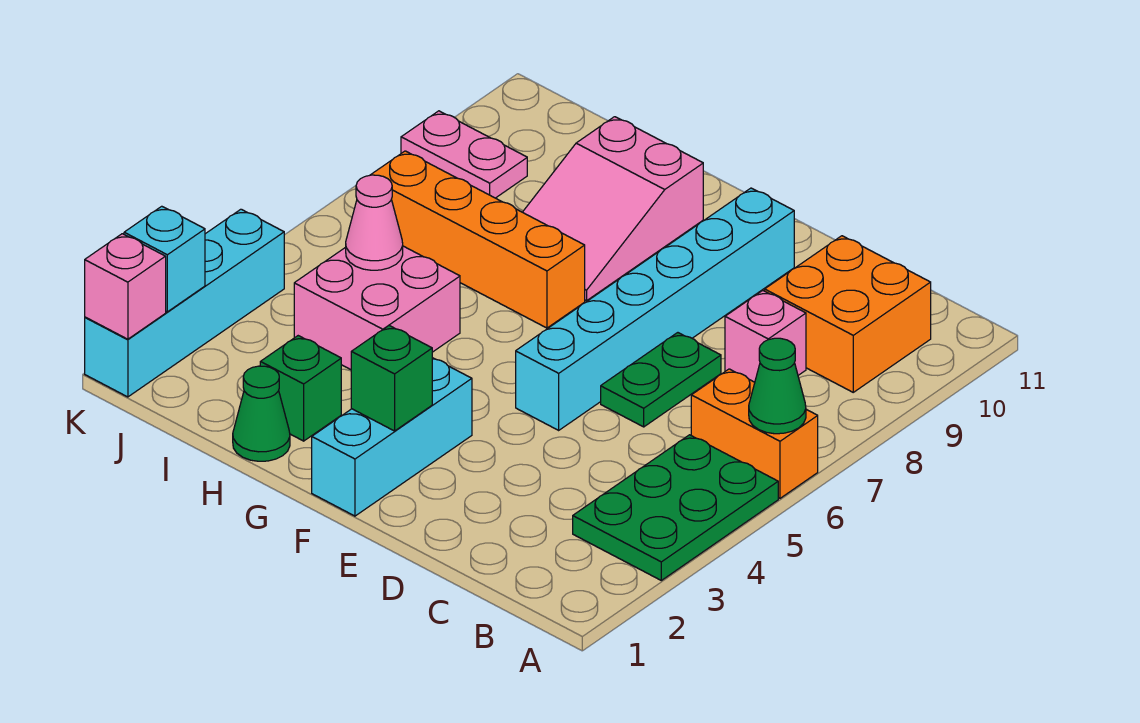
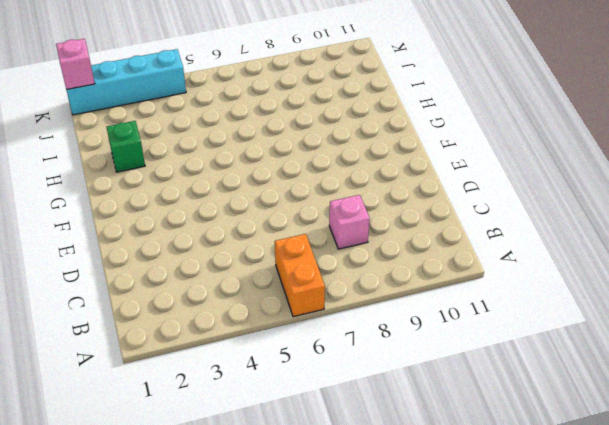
none -> green plate A3:B5 level 1
none -> orange brick B9:C10 level 1
none -> green plate D6:D7 level 1

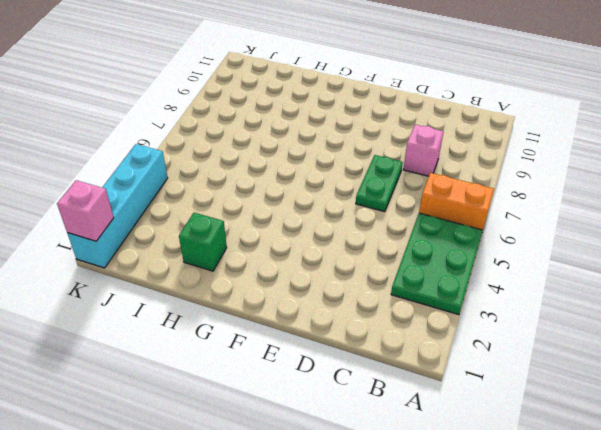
none -> orange brick B9:C10 level 1
none -> cyan brick E5:E10 level 1
none -> cyan brick F1:F3 level 1

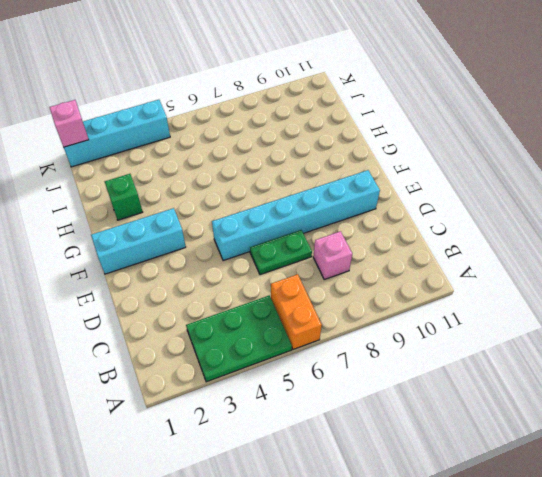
none -> orange brick B9:C10 level 1
none -> orange brick G7:J7 level 1
none -> pink slope G8:H10 level 1 top 10

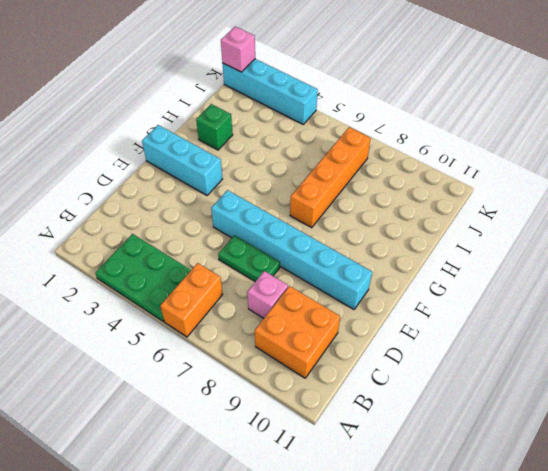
none -> pink slope G8:H10 level 1 top 10
none -> green cone H1 level 1
none -> pink brick H4:I5 level 1

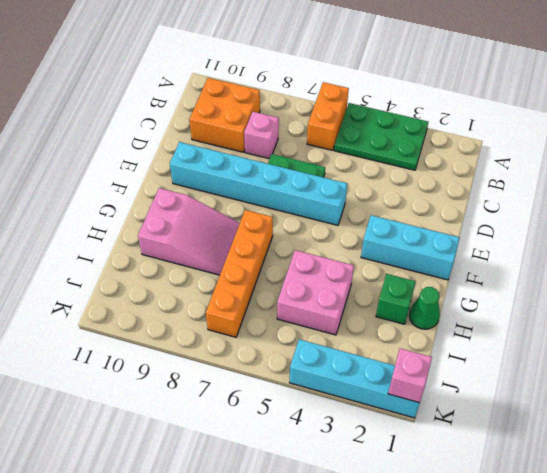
none -> pink plate J9:K9 level 1
none -> green cone A6 level 2
none -> green brick F2 level 2

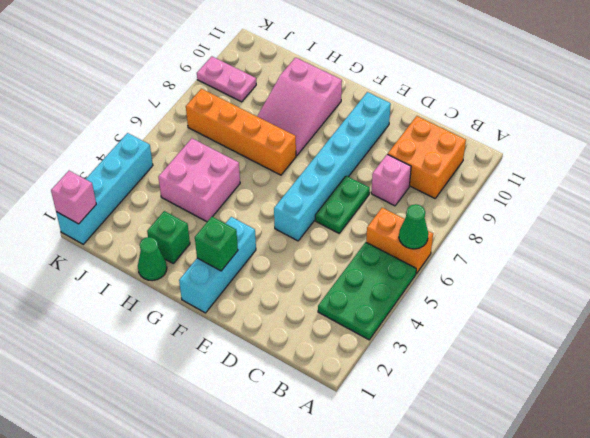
none -> pink cone I5 level 2
none -> cyan brick K2 level 2

